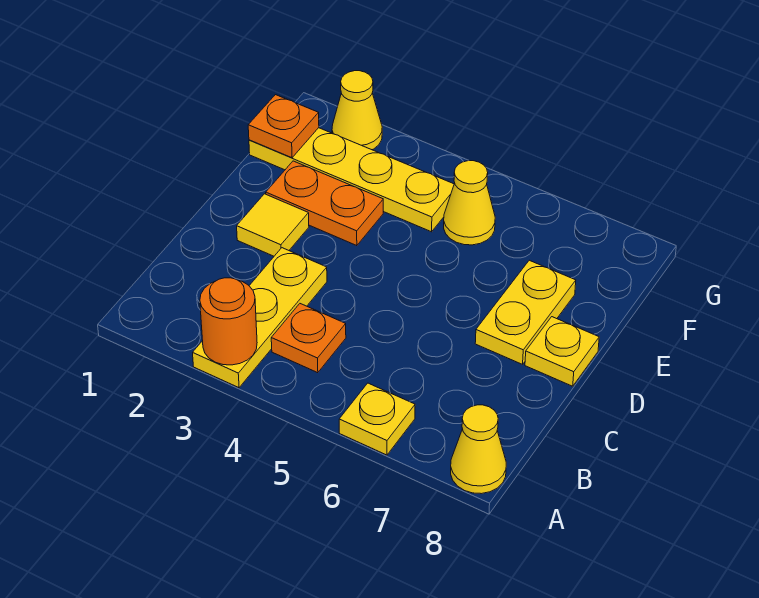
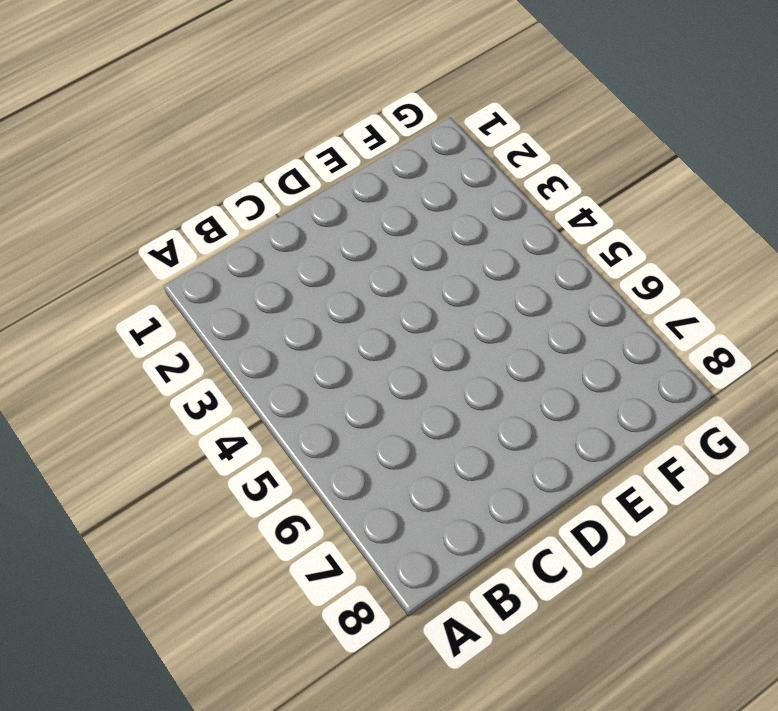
none -> yellow plate A3:C3 level 1
none -> yellow plate A6 level 1
none -> yellow cone A8 level 1

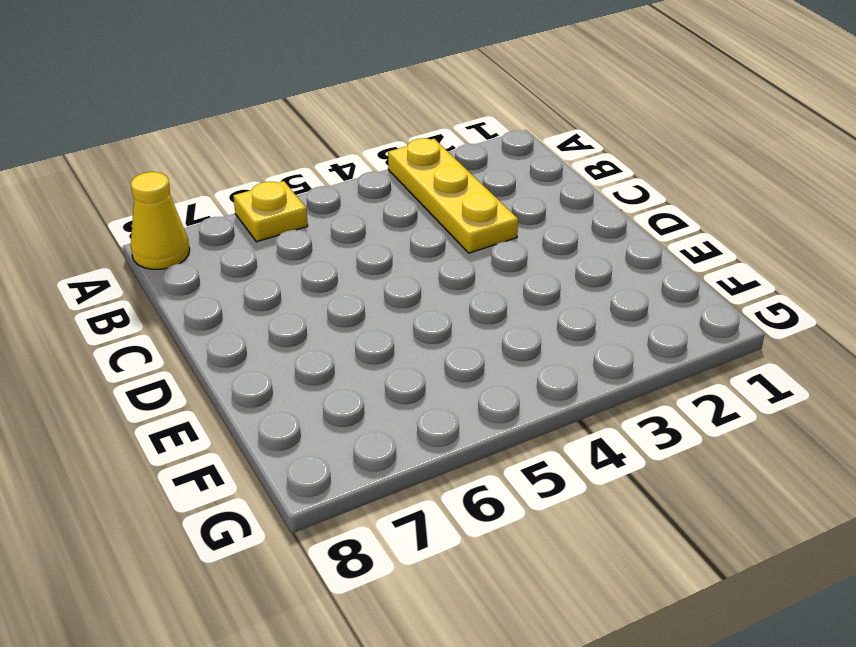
none -> orange plate B4 level 1
none -> yellow tile D2 level 1
none -> yellow plate D7:E7 level 1

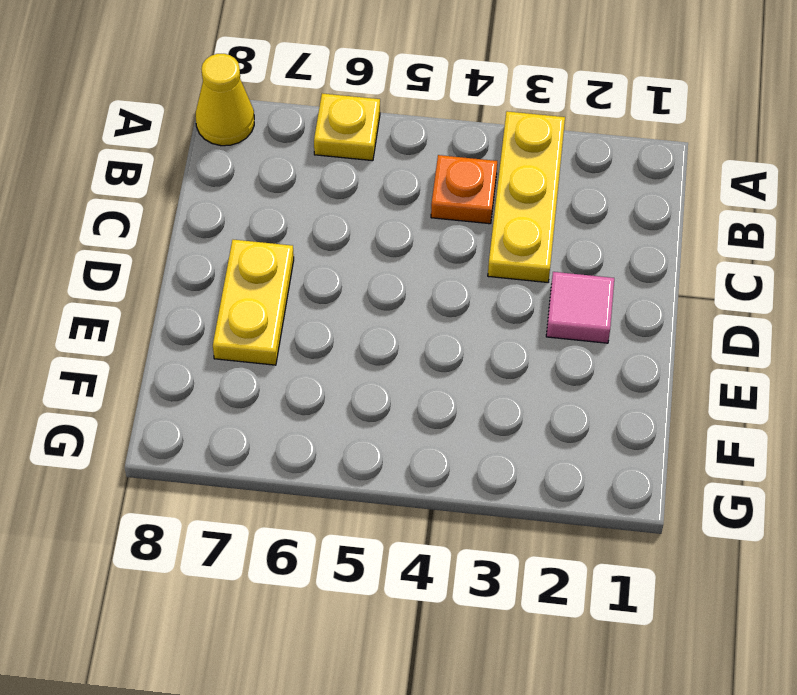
pink tile D2 level 1 -> yellow tile D2 level 1
none -> yellow plate D8 level 1
none -> orange plate E2:E3 level 1
none -> yellow plate F1:F4 level 1

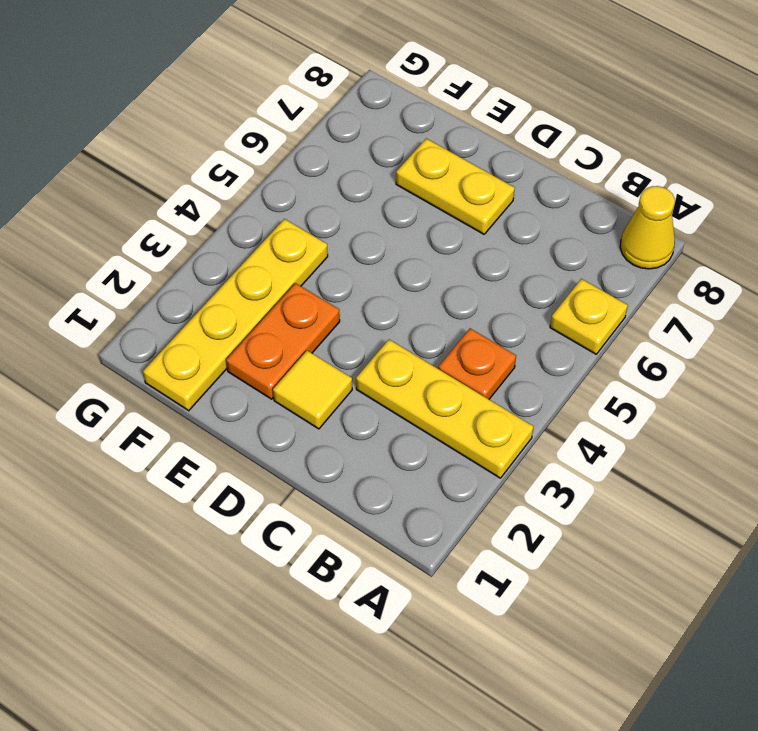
none -> yellow plate D8 level 1
none -> yellow cone F5 level 1
none -> yellow cone G2 level 1

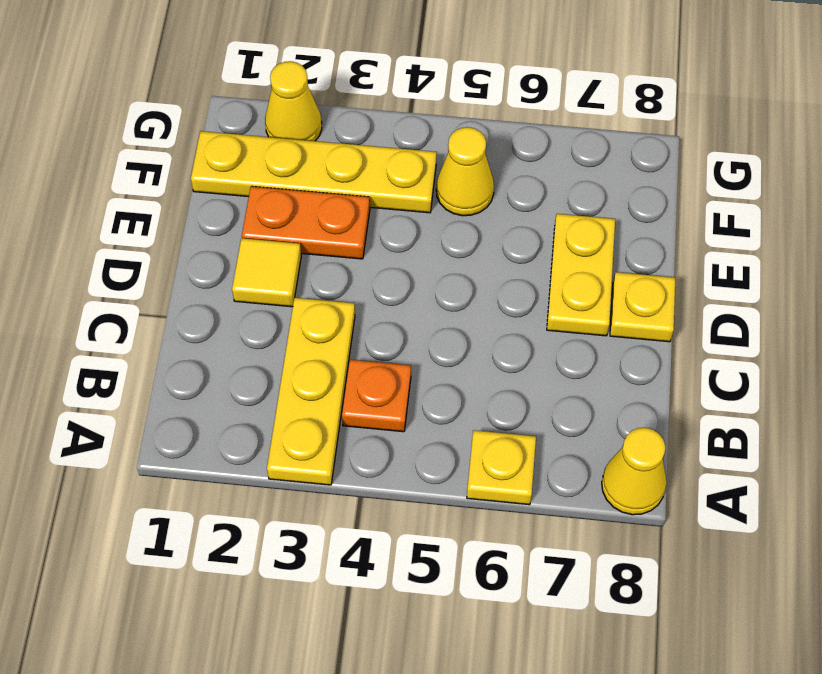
none -> orange round brick A3 level 2
none -> orange plate F1 level 2

